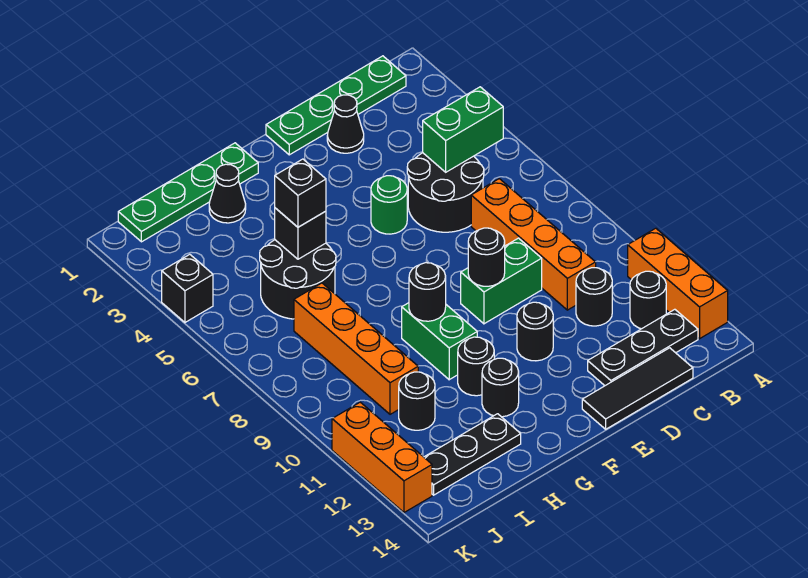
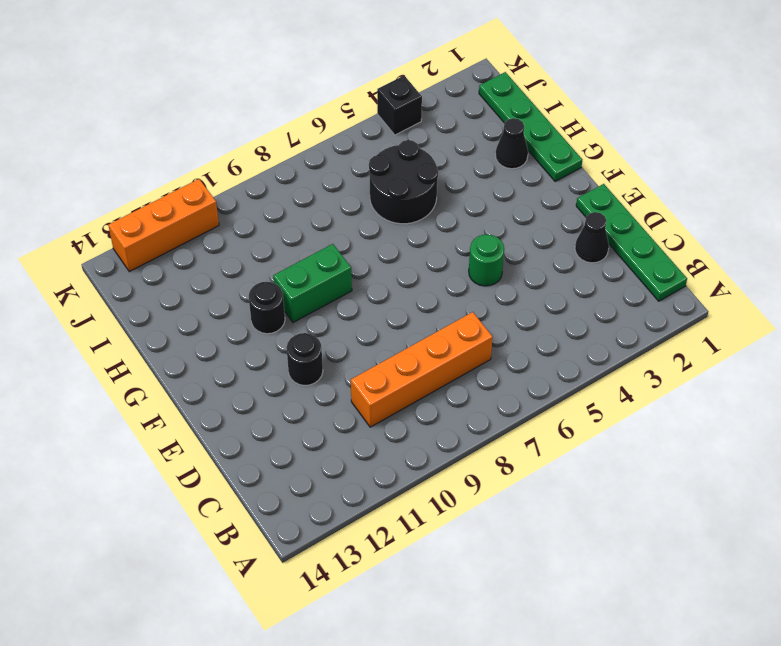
none -> orange brick A11:A13 level 1
none -> black round brick B12 level 1
none -> black plate B13:D13 level 1

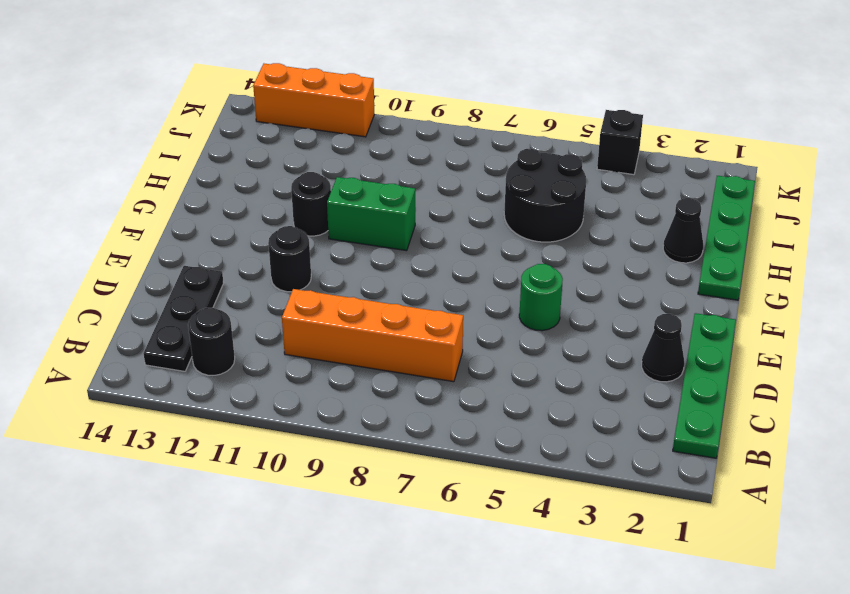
none -> orange brick A11:A13 level 1
none -> black round brick C5:D6 level 1
none -> black round brick C11 level 1

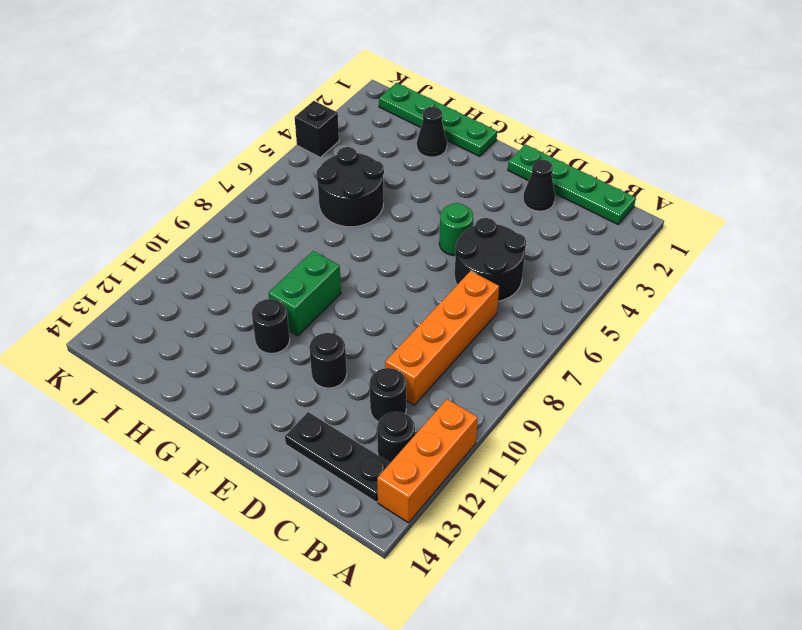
none -> black tile C14:E14 level 1
none -> green brick D9:E9 level 1
none -> black round brick G12 level 1

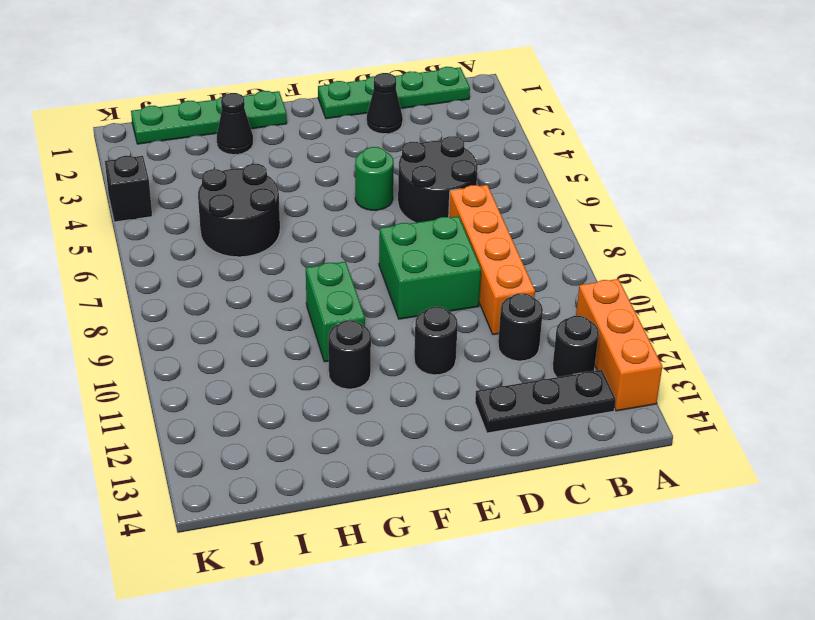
green brick D8:E9 level 1 -> green brick D9:E9 level 1
none -> black tile C14:E14 level 1
none -> black round brick G12 level 1
none -> black plate H13:J13 level 1

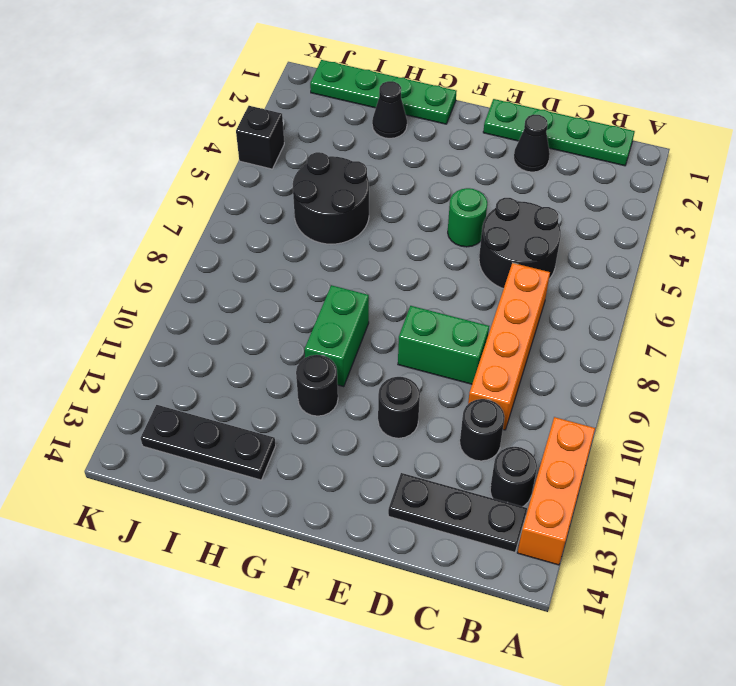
none -> black tile C14:E14 level 1
none -> black round brick G12 level 1
none -> orange brick I7:I10 level 1

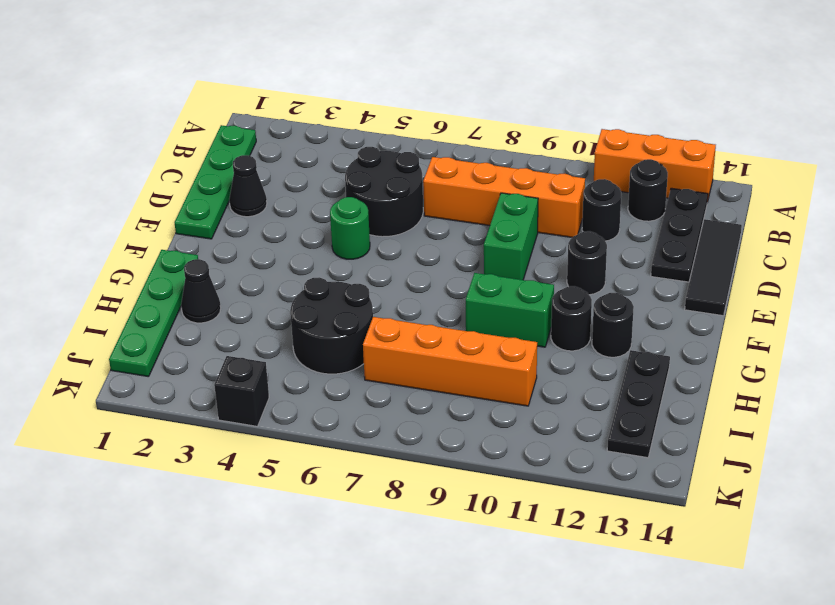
none -> black round brick I11 level 1
none -> orange brick K11:K13 level 1
none -> green brick B5:C5 level 2

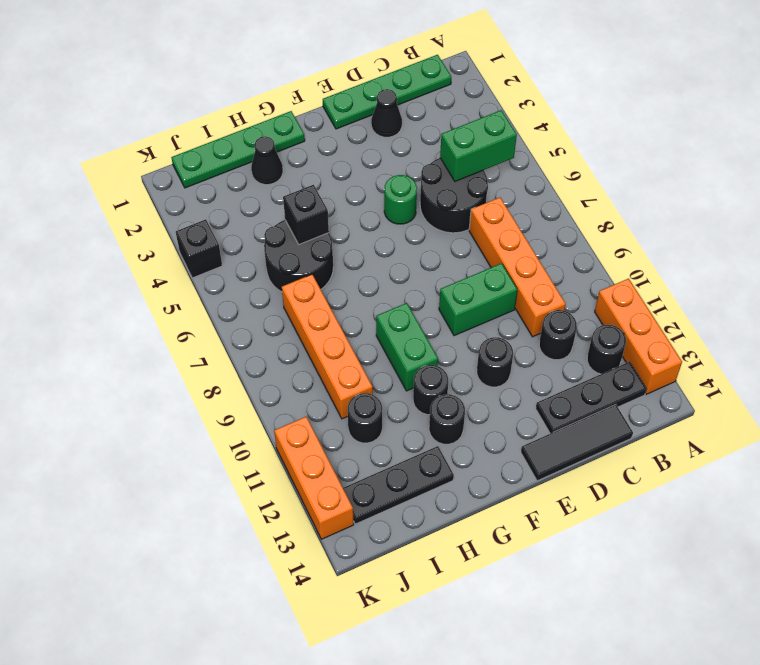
none -> black round brick E9 level 2
none -> black round brick G9 level 2
none -> black brick H5 level 3

